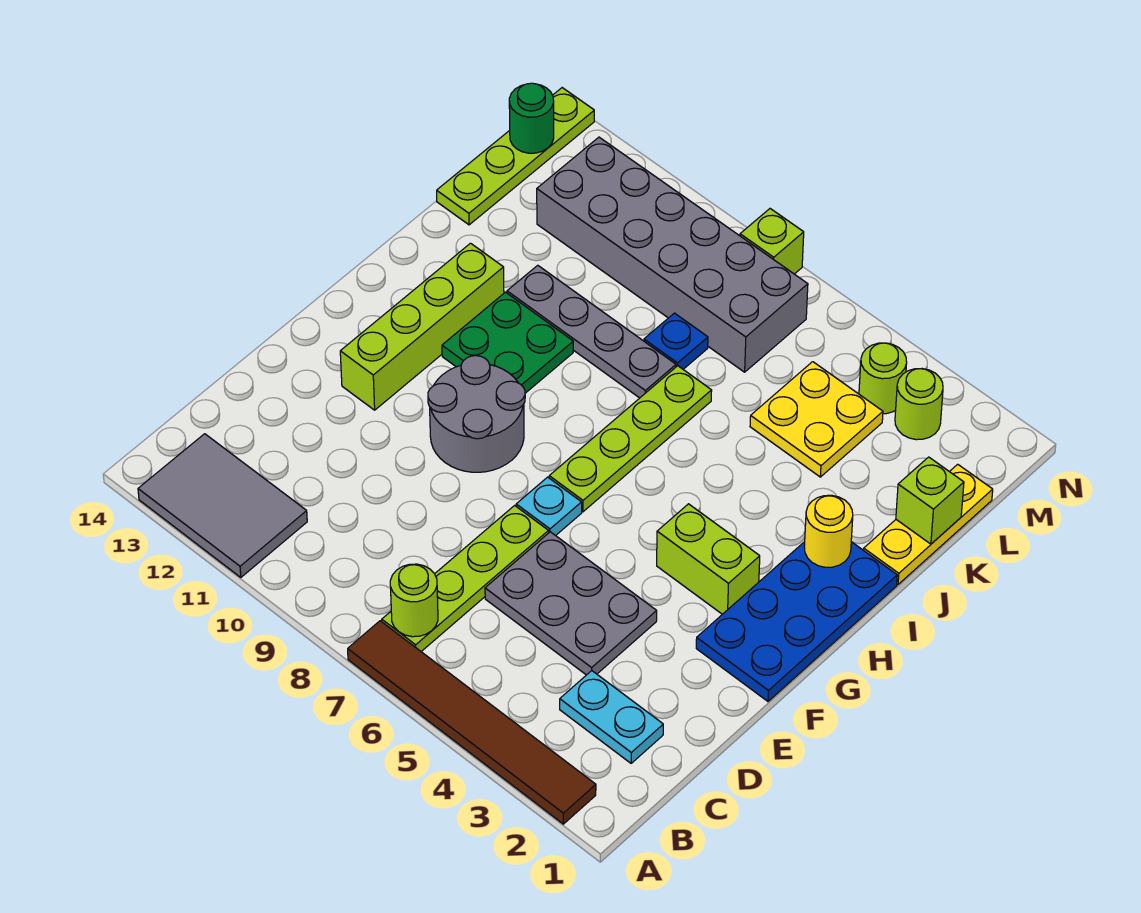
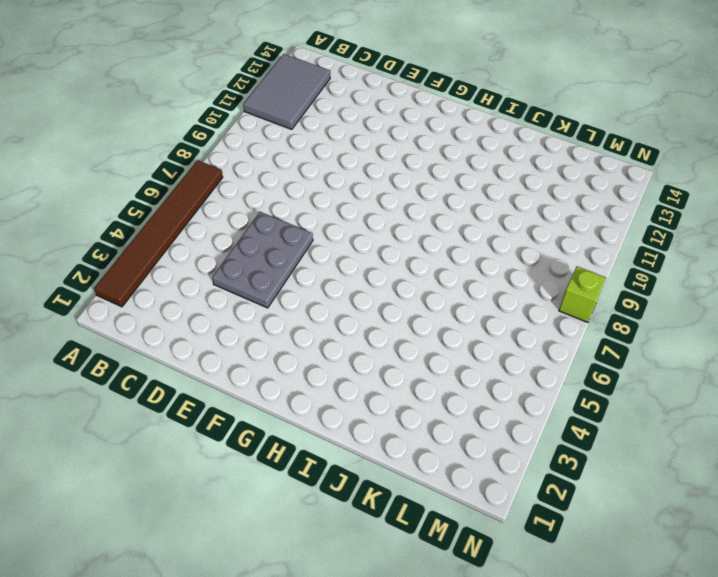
none -> lime plate B7:E7 level 1
none -> cyan plate C2:C3 level 1
none -> blue plate F1:I2 level 1

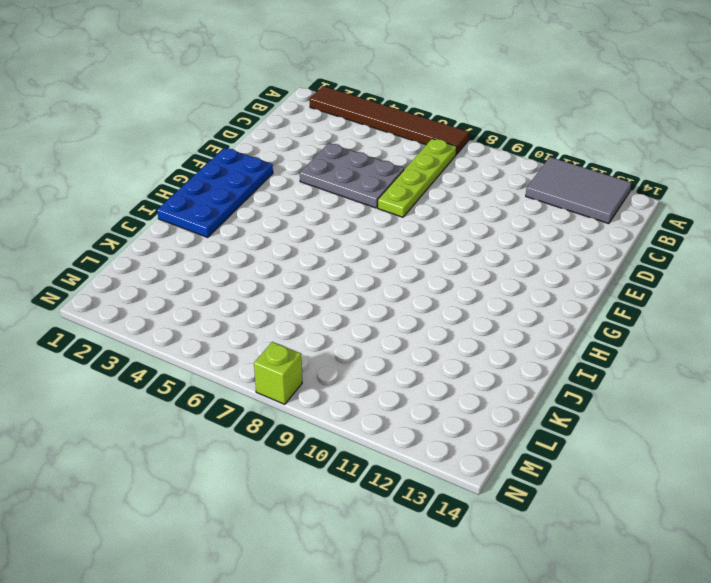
none -> cyan plate C2:C3 level 1
none -> cyan plate F7 level 1
none -> grey round brick F9:G10 level 1

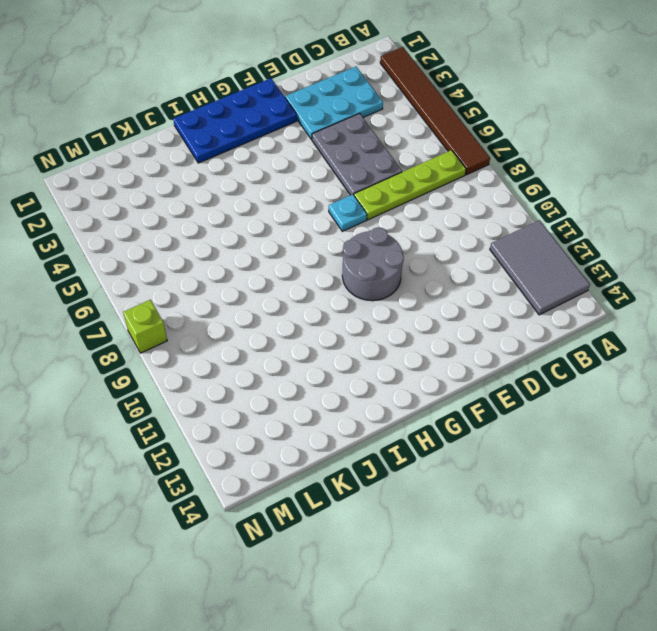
cyan plate C2:E3 level 1 -> cyan plate C2:C3 level 1
none -> lime brick F12:I12 level 1
none -> lime brick G3:G4 level 1
none -> lime plate G7:J7 level 1

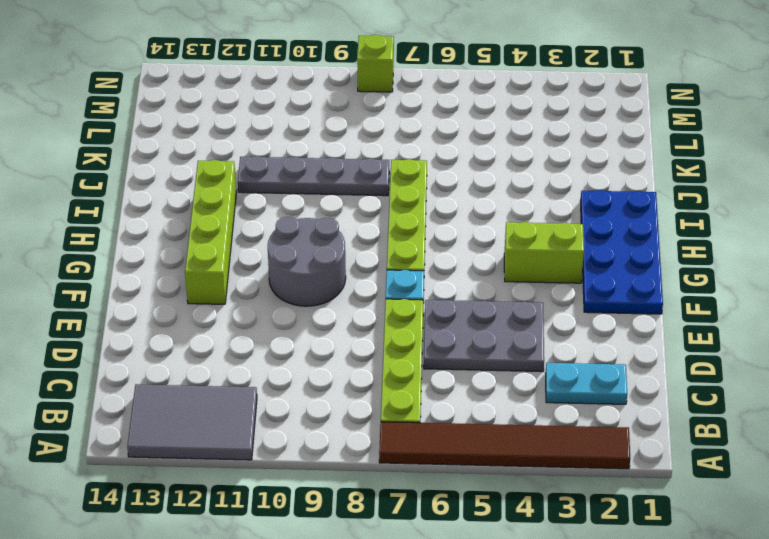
none -> green plate H10:I11 level 1
none -> yellow plate J1:L1 level 1
none -> yellow plate K4:L5 level 1

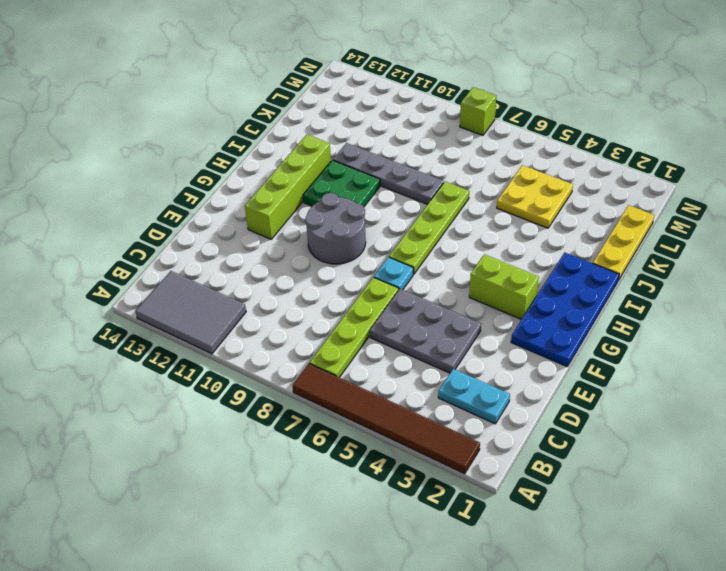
none -> blue plate K8 level 1
none -> lime plate K14:N14 level 1
none -> grey brick L7:M12 level 1

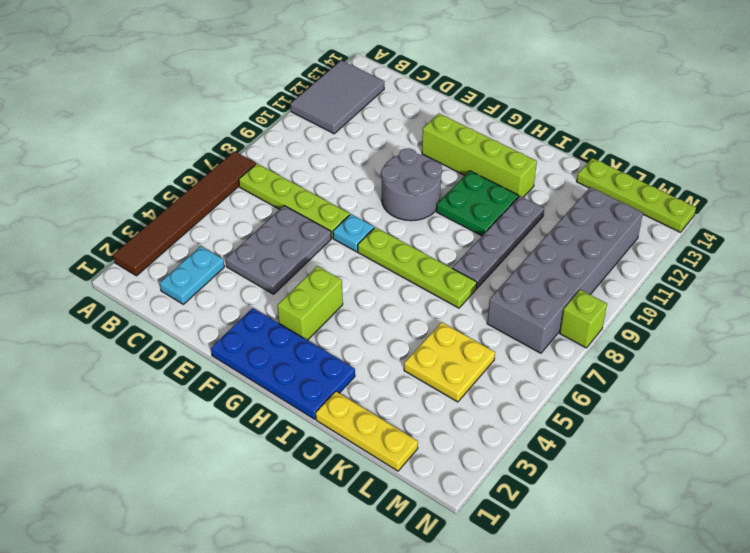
none -> blue plate K8 level 1
none -> lime round brick M3 level 1
none -> lime round brick M4 level 1

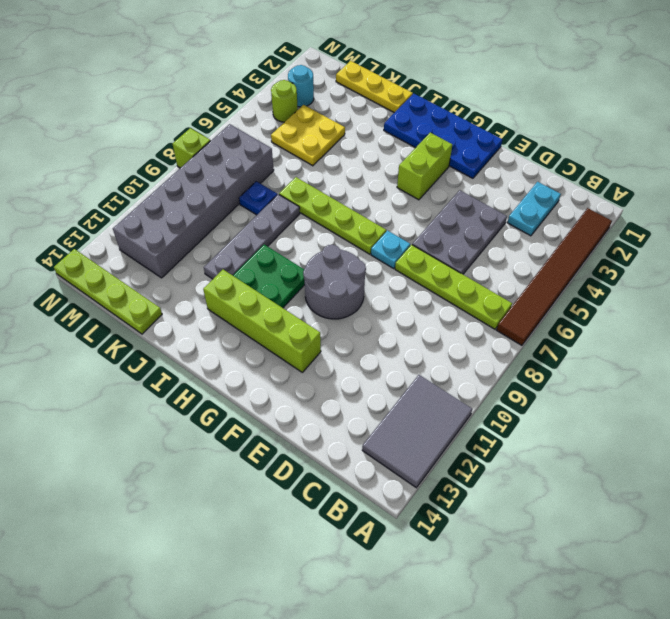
cyan round brick M3 level 1 -> lime round brick M3 level 1
none -> lime round brick B7 level 2
none -> yellow round brick I2 level 2
none -> lime brick K1 level 2

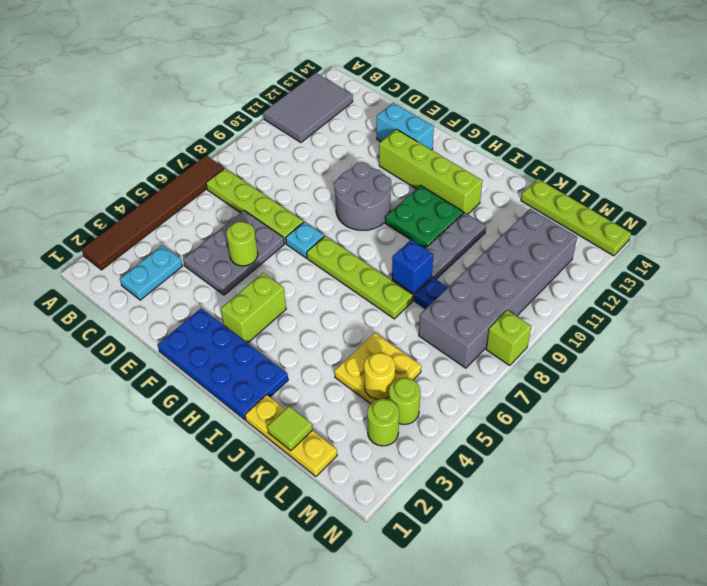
lime round brick E5 level 2 -> lime round brick B7 level 2
cyan brick E13:F13 level 1 -> none
blue brick J8 level 2 -> none
lime tile K1 level 2 -> lime brick K1 level 2
yellow round brick L4 level 2 -> yellow round brick I2 level 2
none -> green round brick M14 level 2

